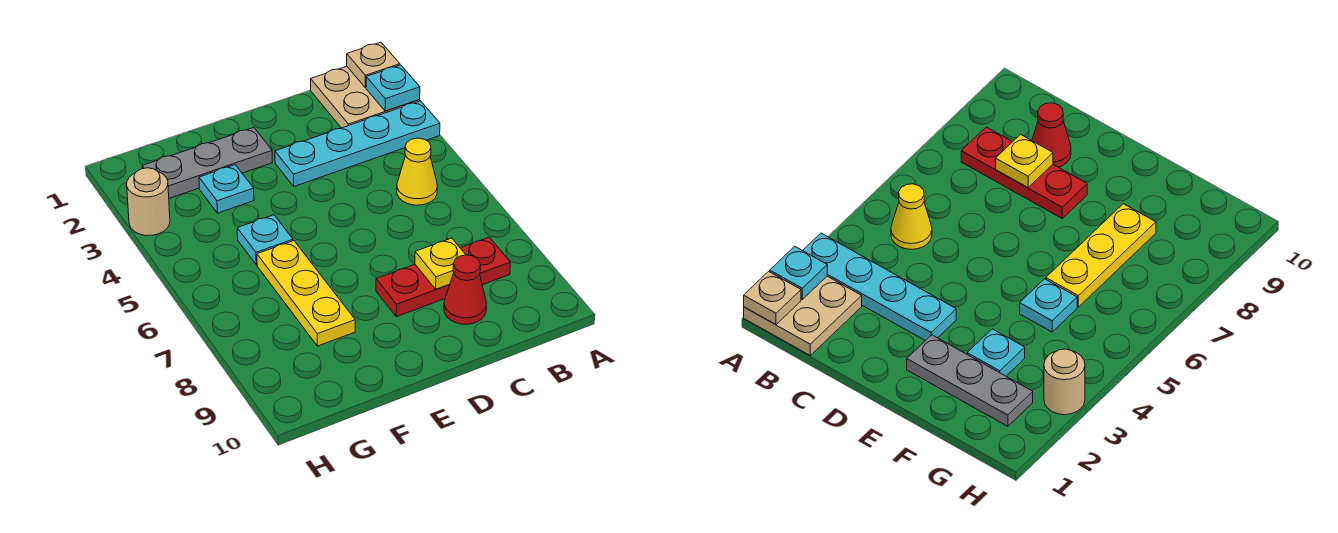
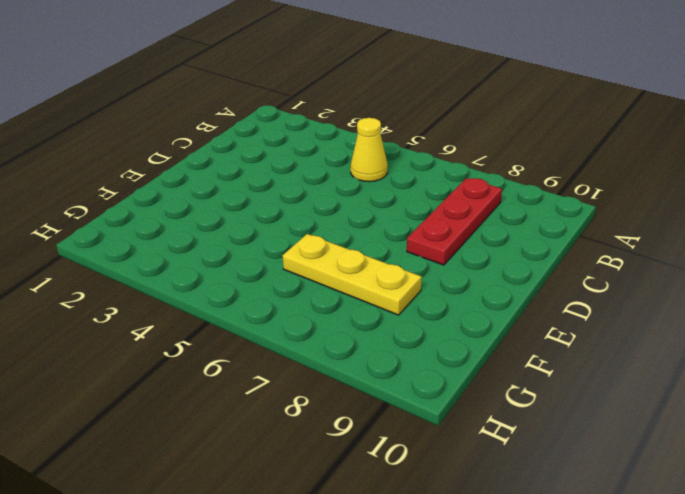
none -> tan plate A1:B2 level 1
none -> cyan plate A3:D3 level 1
none -> red cone C9 level 1

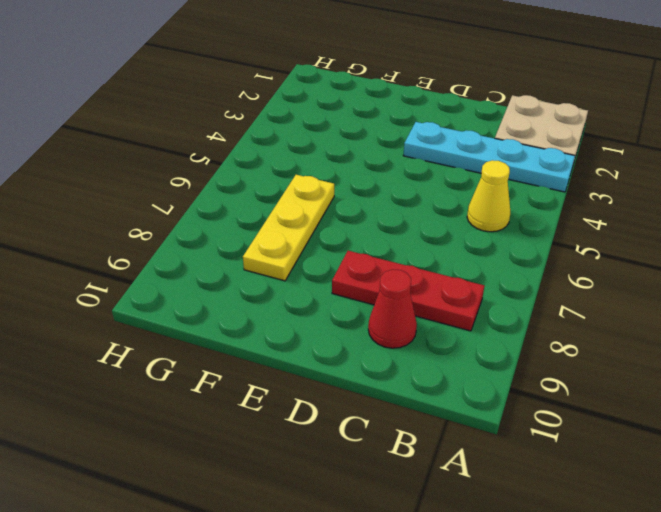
none -> grey plate E2:G2 level 1
none -> cyan plate F3 level 1
none -> cyan plate F5 level 1

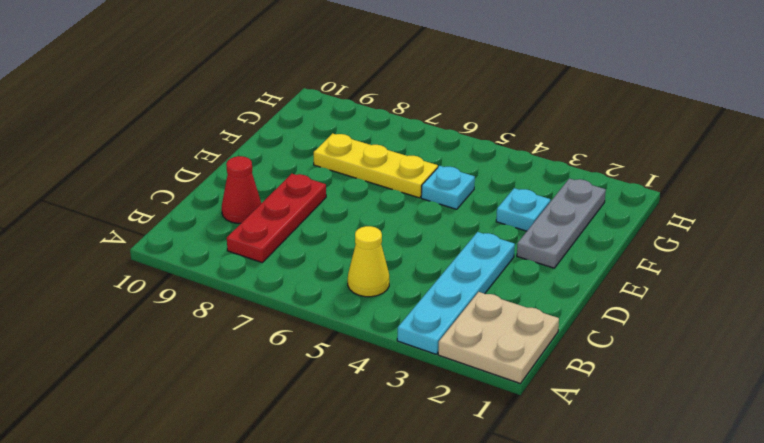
none -> tan round brick H3 level 1
none -> tan plate A1 level 2
none -> cyan plate A2 level 2

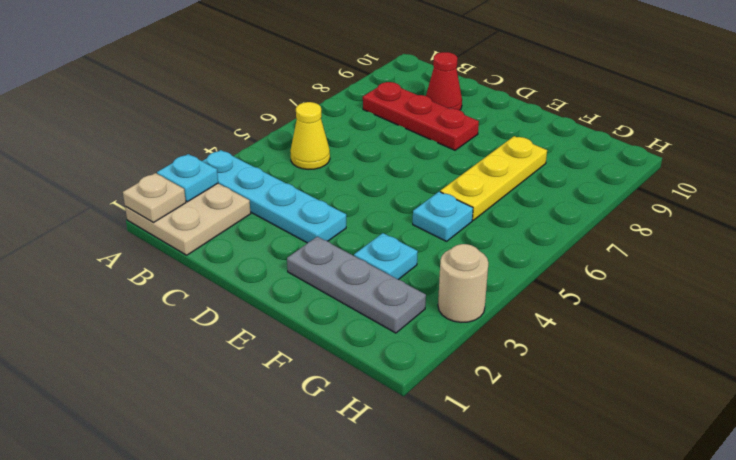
none -> yellow plate C8 level 2

